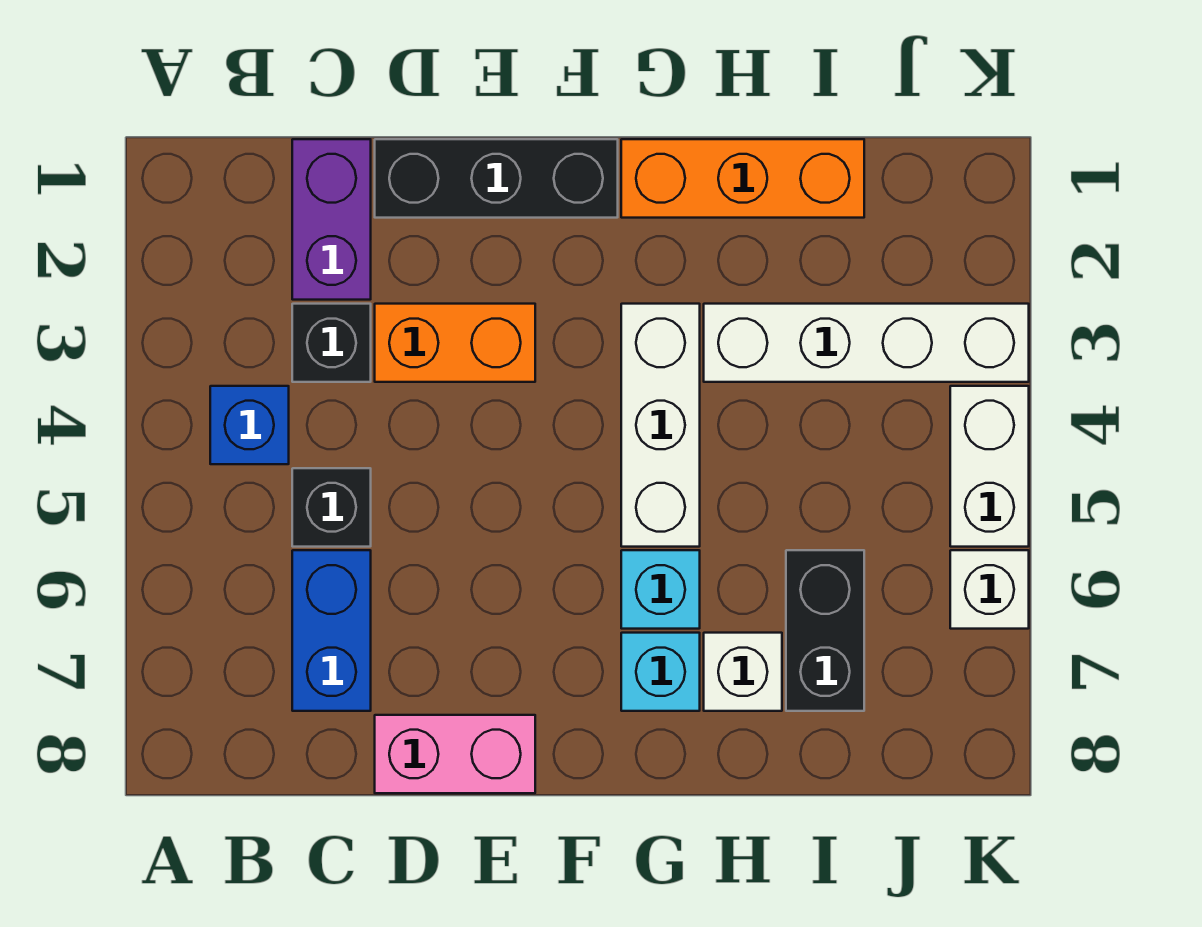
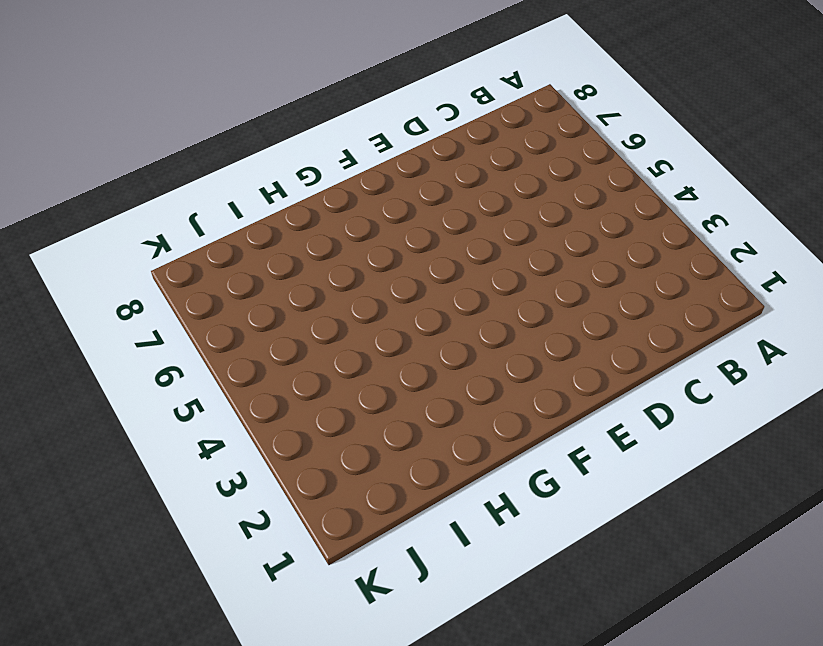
none -> blue brick B4 level 1
none -> purple brick C1:C2 level 1
none -> black brick C3 level 1

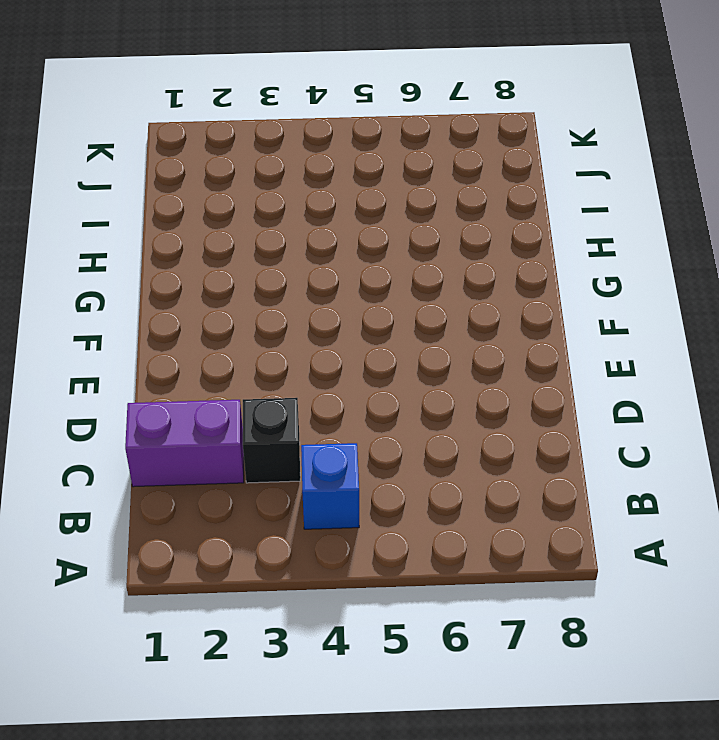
none -> black brick C5 level 1
none -> blue brick C6:C7 level 1
none -> black brick D1:F1 level 1

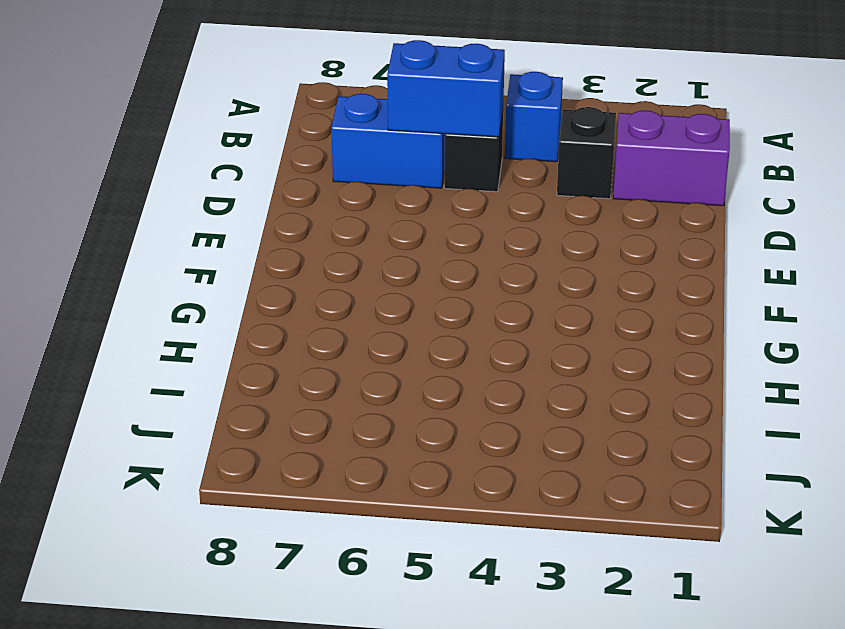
blue brick C5:C6 level 2 -> none
none -> black brick D1:F1 level 1
none -> orange brick D3:E3 level 1
none -> pink brick D8:E8 level 1

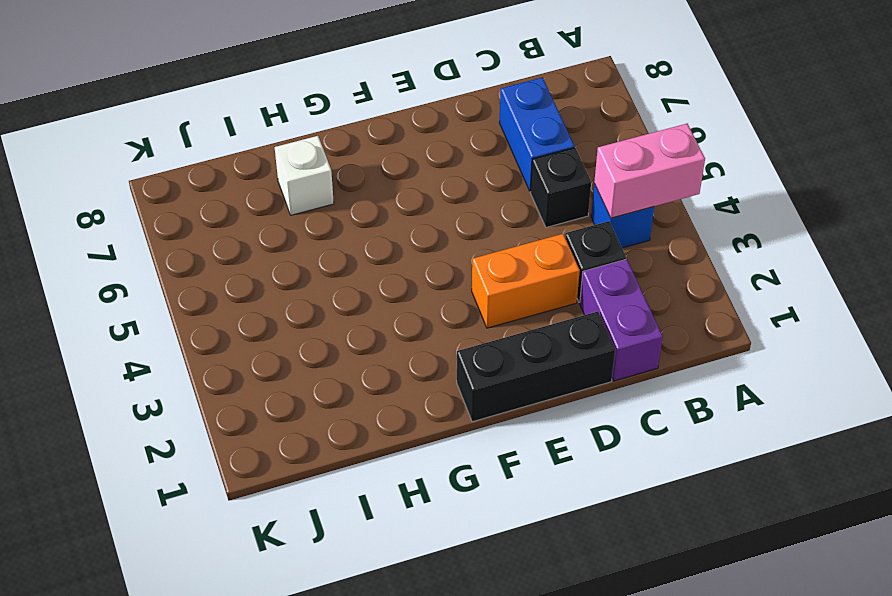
pink brick A4:B4 level 2 -> pink brick D8:E8 level 1
none -> orange brick G1:I1 level 1
none -> white brick G3:G5 level 1
none -> cyan brick G6 level 1

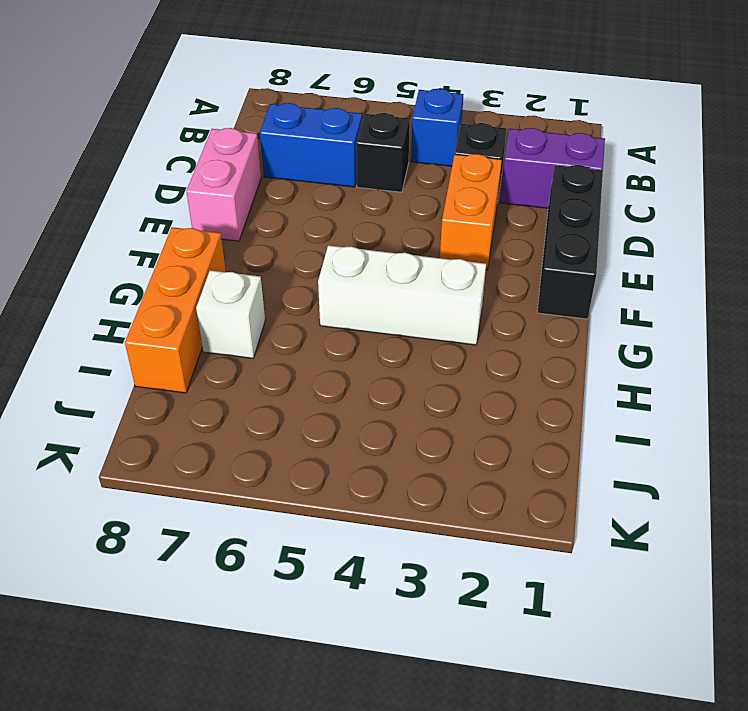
orange brick G8:I8 level 1 -> orange brick G1:I1 level 1
none -> cyan brick G6 level 1
none -> cyan brick G7 level 1
none -> white brick H3:K3 level 1

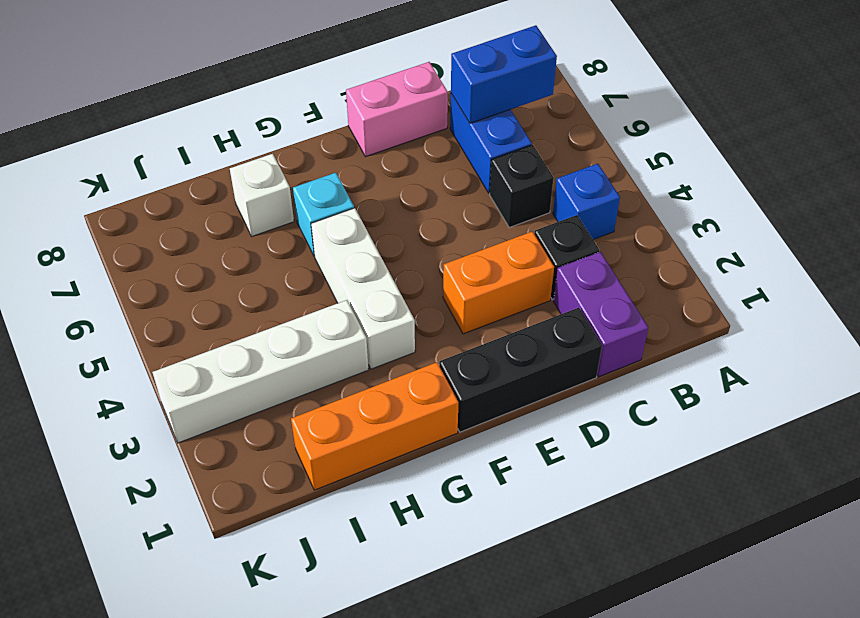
blue brick B7:C7 level 2 -> none
none -> cyan brick G7 level 1
none -> black brick I6:I7 level 1
none -> white brick K4:K5 level 1

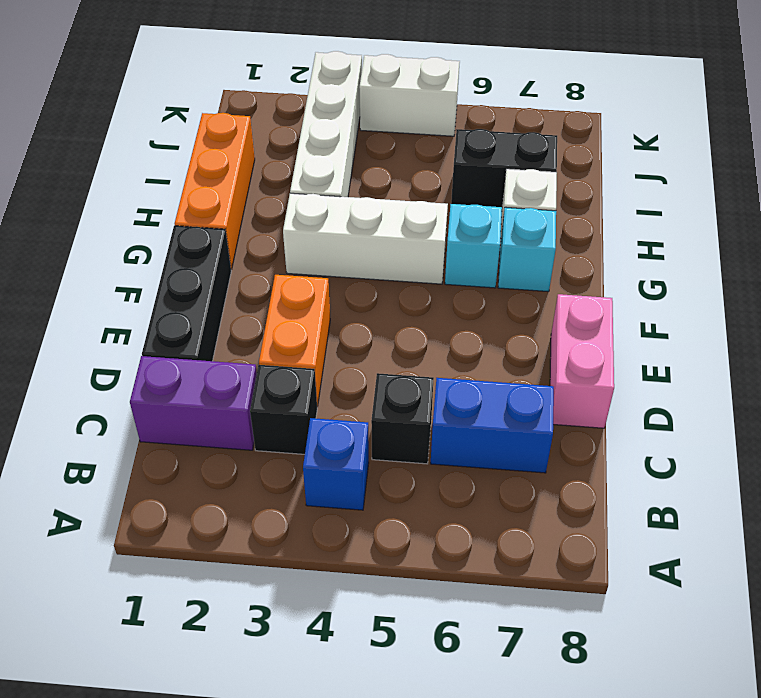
none -> white brick K6 level 1

